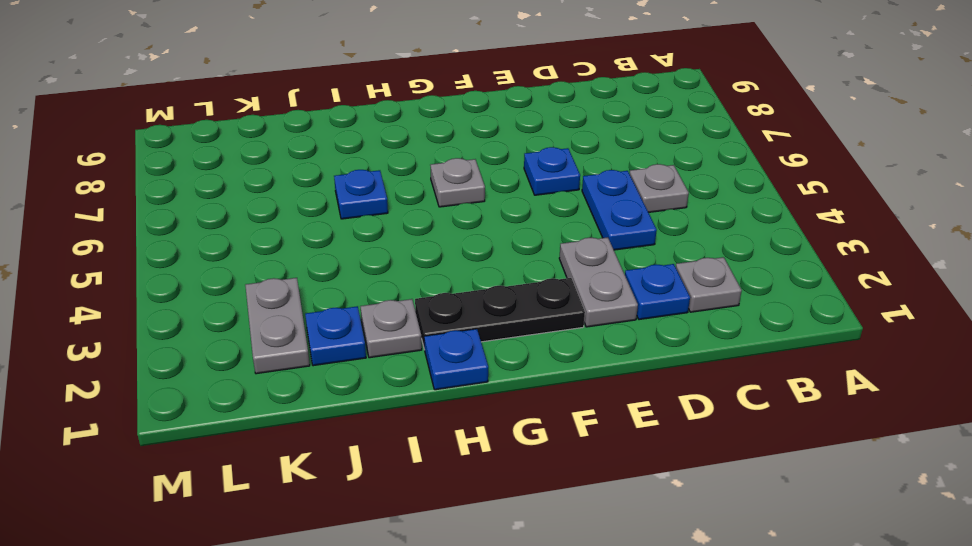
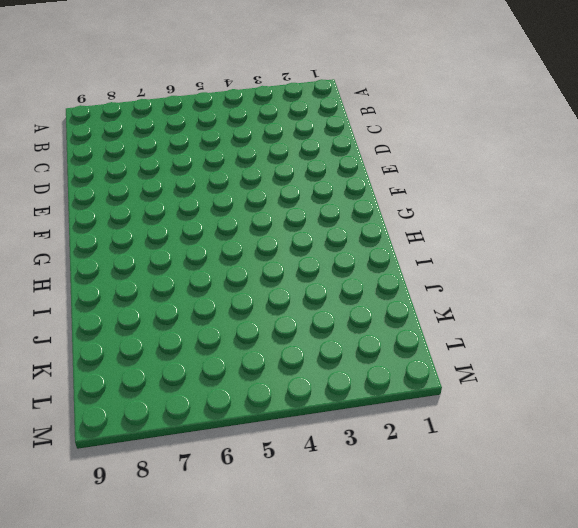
none -> grey plate C2 level 1
none -> grey plate C5 level 1
none -> blue plate D2 level 1

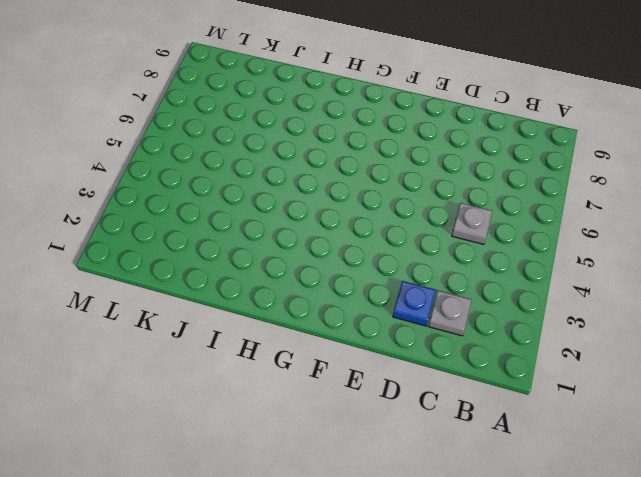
none -> blue plate D4:D5 level 1
none -> grey plate E2:E3 level 1
none -> blue plate E6 level 1

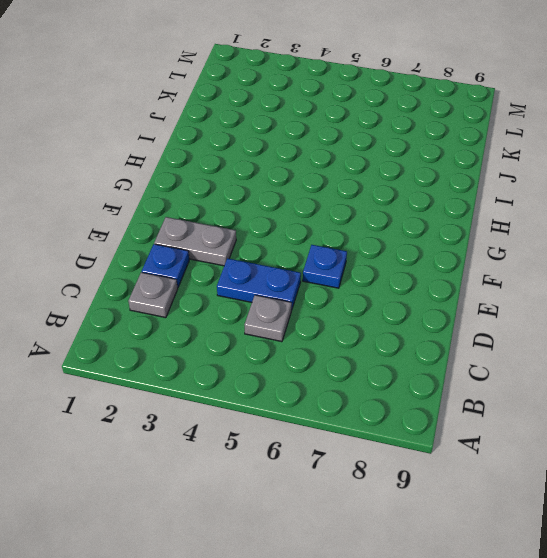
none -> black plate F2:H2 level 1
none -> grey plate G6 level 1
none -> blue plate H1 level 1

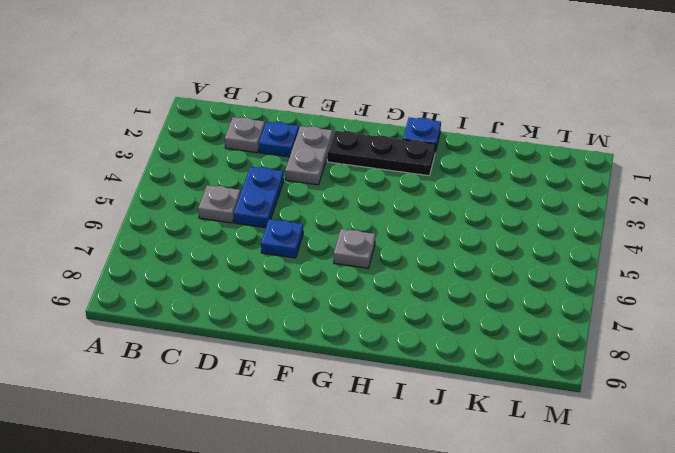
none -> grey plate I2 level 1
none -> blue plate I6 level 1
none -> blue plate J2 level 1

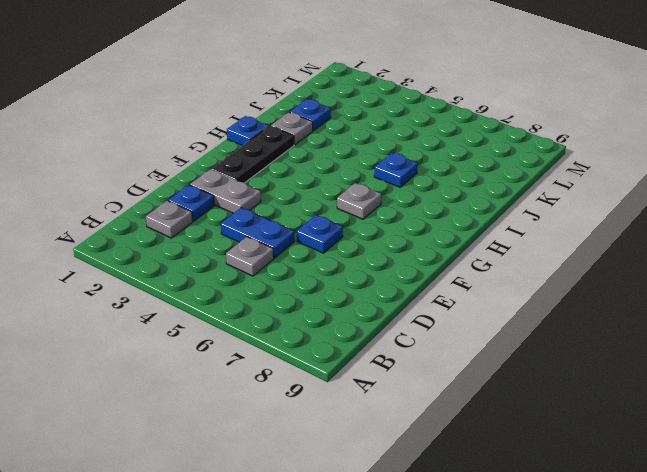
none -> grey plate K2:K3 level 1

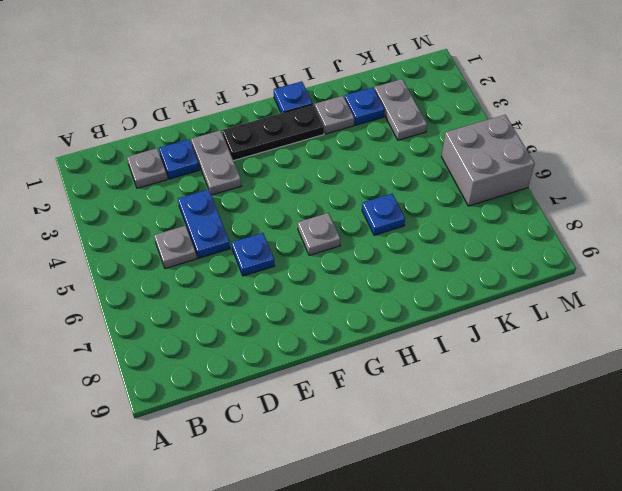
grey brick L5:M6 level 1 -> none

